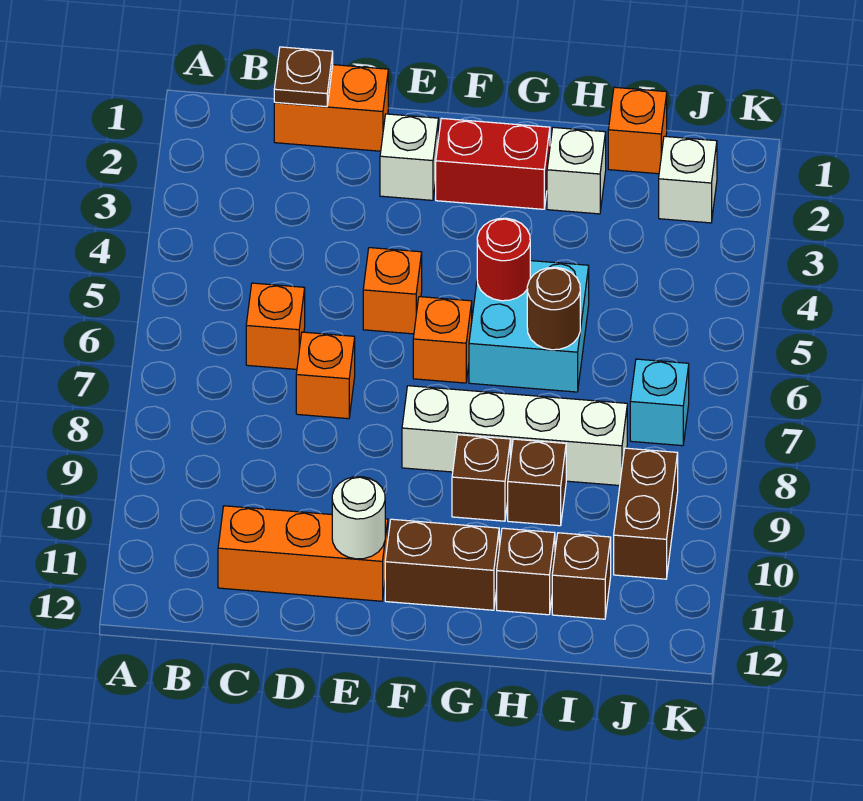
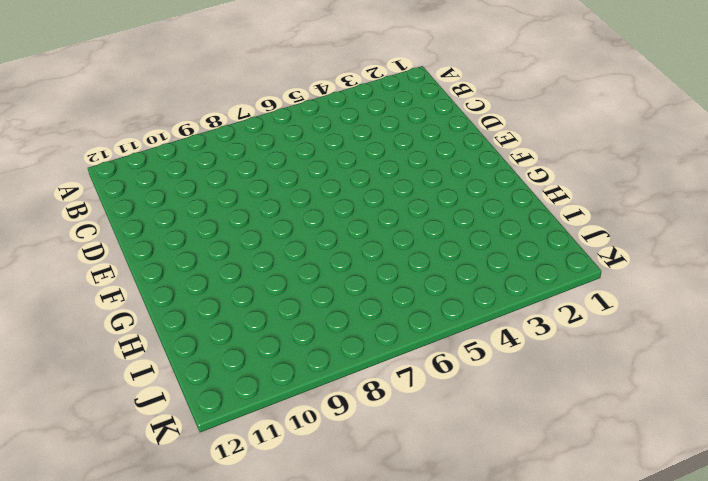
none -> orange brick C1:D1 level 1
none -> orange brick C6 level 1
none -> orange brick C11:E11 level 1

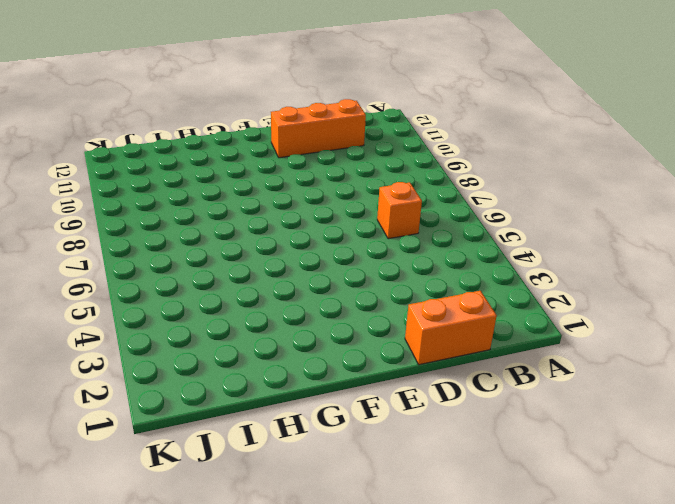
none -> orange brick D7 level 1
none -> white brick E2 level 1
none -> orange brick E5 level 1

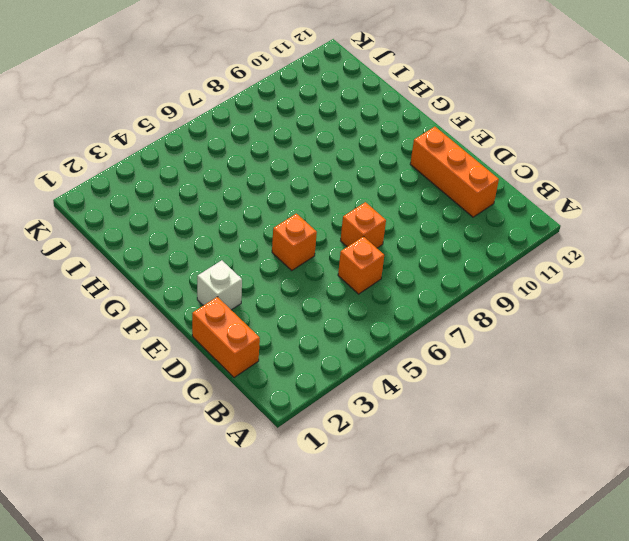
none -> red brick F2:G2 level 1
none -> orange brick F6 level 1
none -> white brick F8:I8 level 1

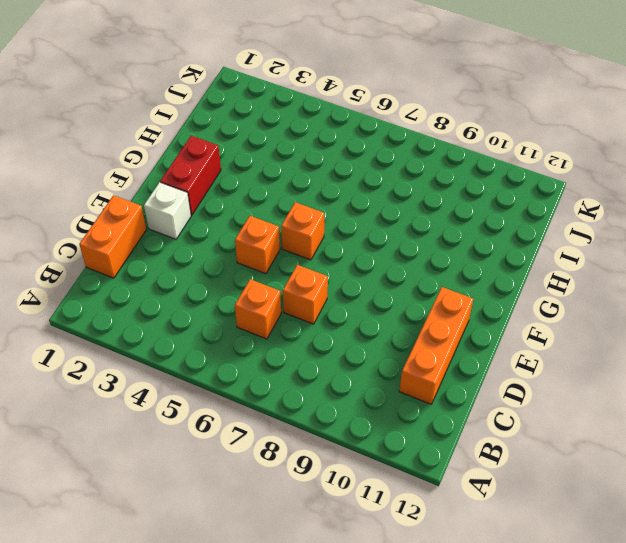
none -> white brick F8:I8 level 1
none -> brown brick F11:G11 level 1
none -> cyan brick G5:H6 level 1

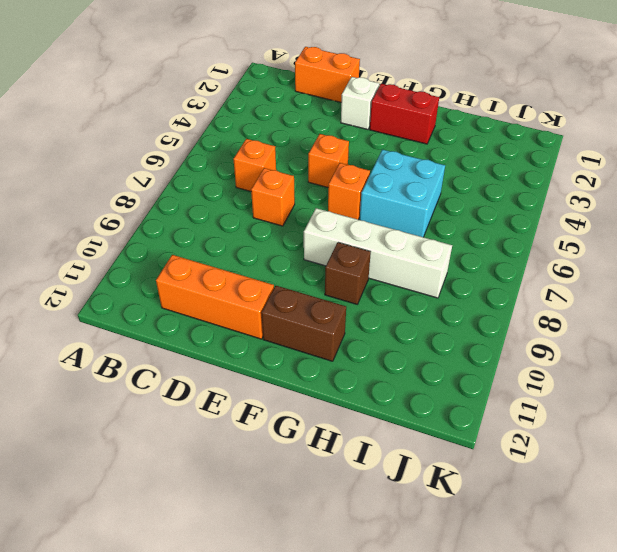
none -> white brick H2 level 1
none -> brown brick H9 level 1
none -> brown brick H11 level 1

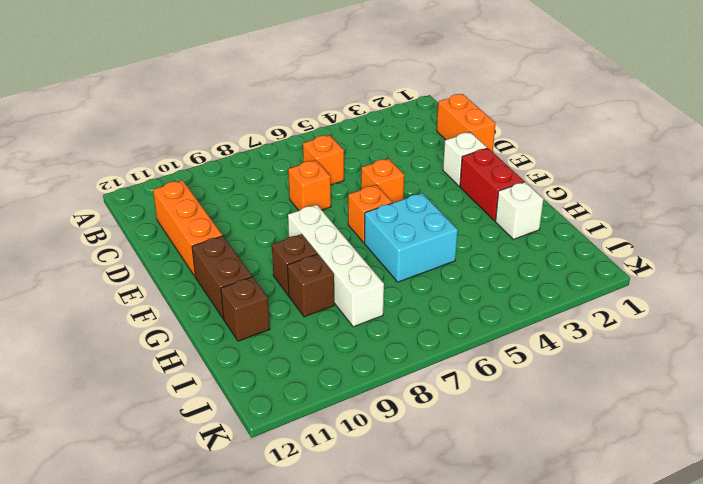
none -> orange brick I1 level 1
none -> brown brick I11 level 1
none -> white brick J2 level 1

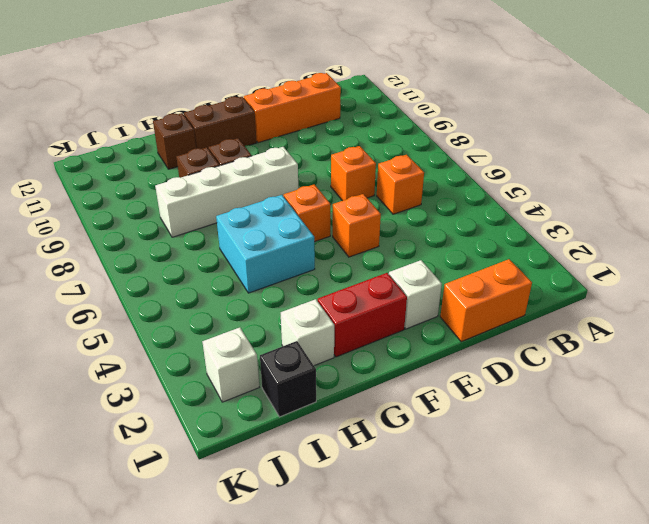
black brick I1 level 1 -> orange brick I1 level 1
none -> brown brick I11 level 1
none -> cyan brick J7 level 1
none -> brown brick J9:J10 level 1

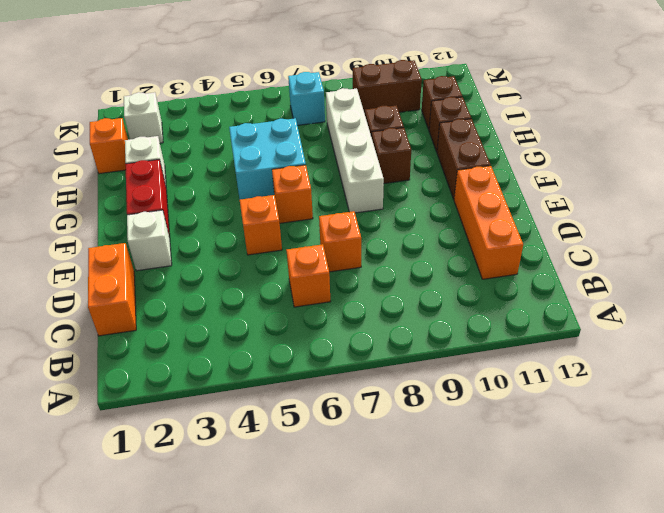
none -> brown plate C1 level 2
none -> white round brick E11 level 2
none -> red round brick G5 level 2

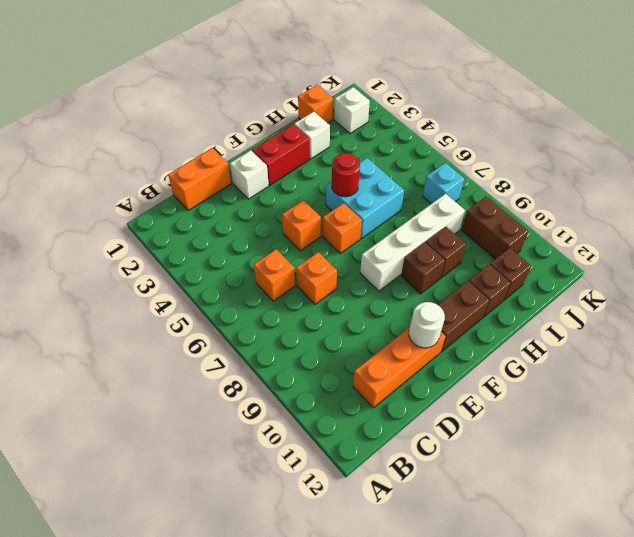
none -> brown plate C1 level 2
none -> brown round brick H6 level 2

